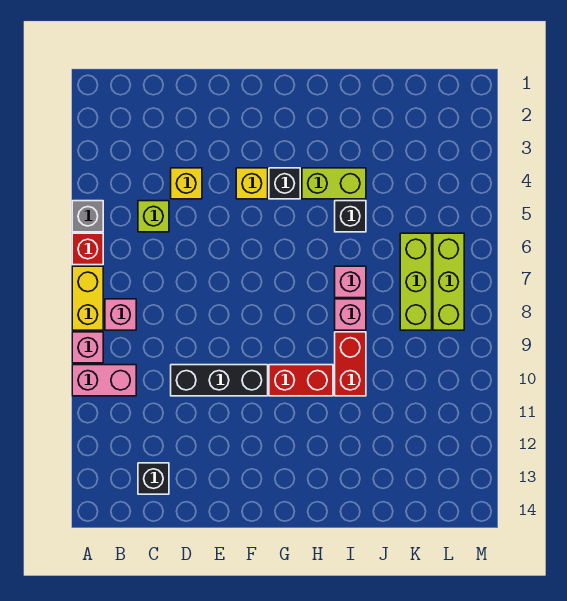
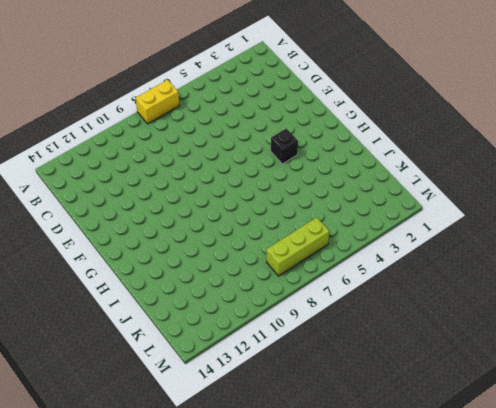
none -> grey brick A5 level 1
none -> red brick A6 level 1
none -> pink brick A9 level 1

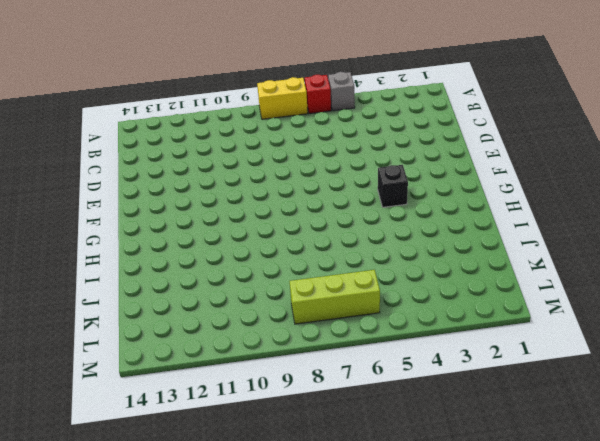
none -> pink brick A9 level 1
none -> pink brick A10:B10 level 1
none -> pink brick B8 level 1

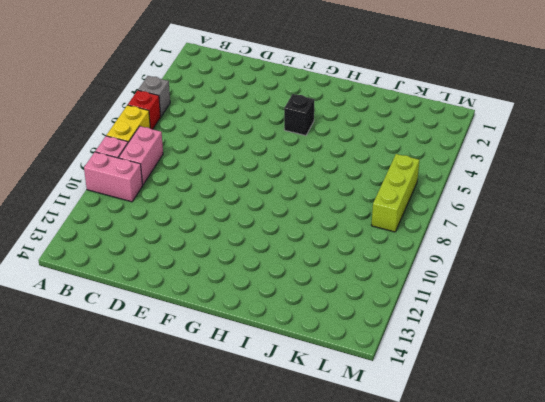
pink brick B8:B9 level 1 -> pink brick B8 level 1
none -> lime brick C5 level 1
none -> black brick C13 level 1
none -> yellow brick D4 level 1

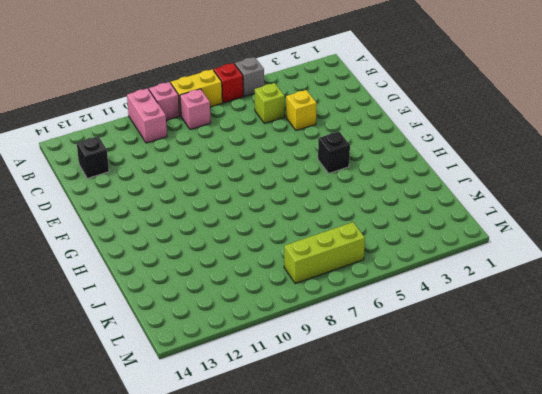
none -> black brick D10:F10 level 1
none -> yellow brick F4 level 1
none -> red brick G10:H10 level 1

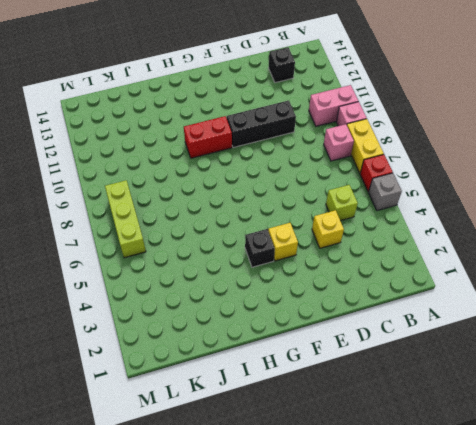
none -> lime brick H4:I4 level 1
none -> black brick I5 level 1
none -> pink brick I7 level 1

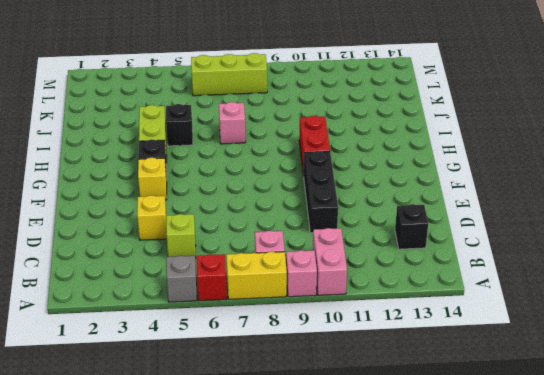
none -> pink brick I8 level 1
none -> red brick I9:I10 level 1
none -> lime brick K6:K8 level 1

